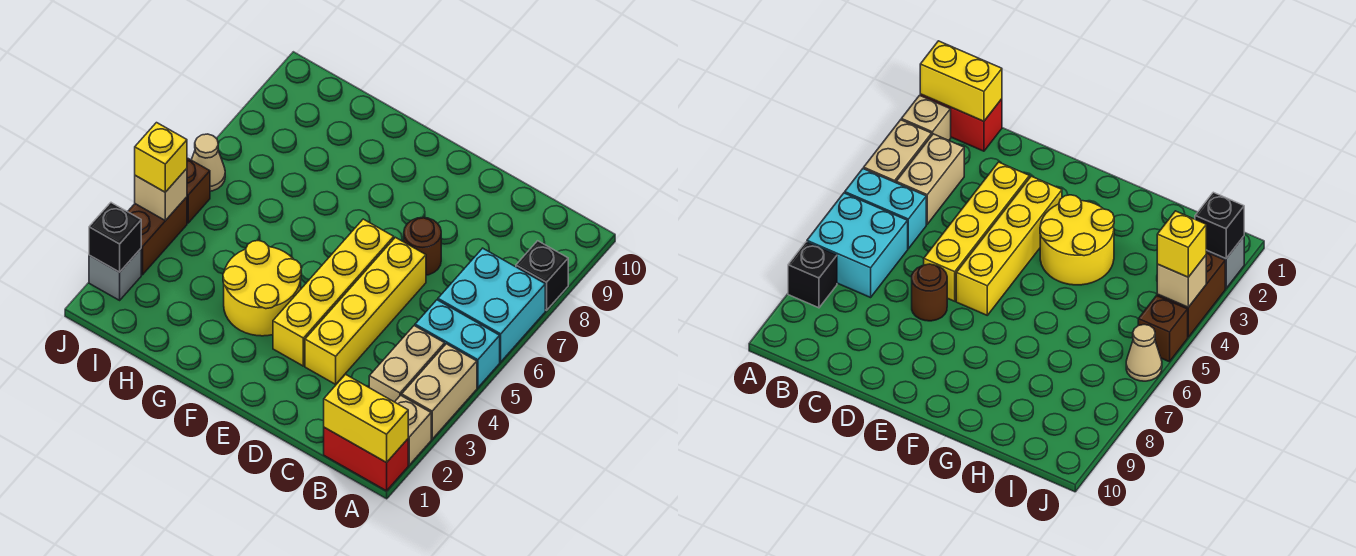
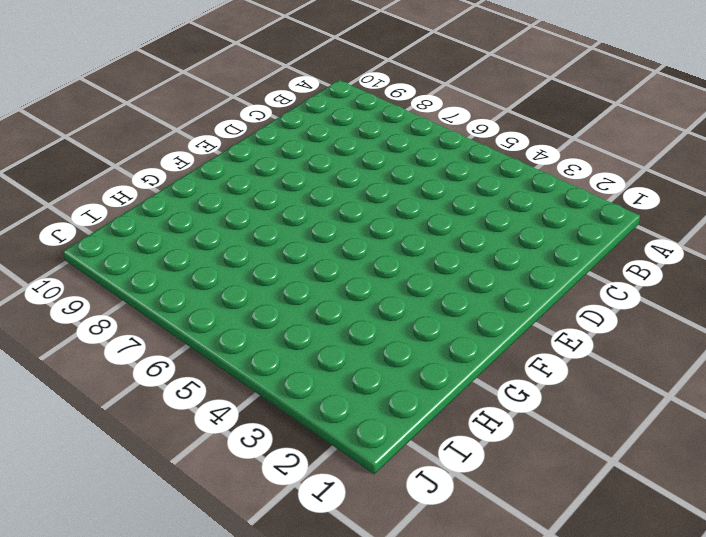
none -> red brick A1:B1 level 1
none -> tan brick A2 level 1
none -> tan brick A3:A4 level 1

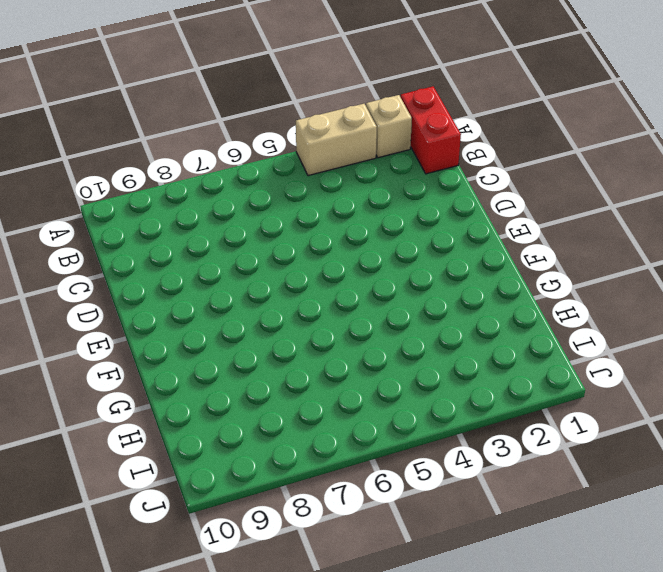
none -> cyan brick A5:B5 level 1
none -> cyan brick A6:B7 level 1
none -> black brick A8 level 1

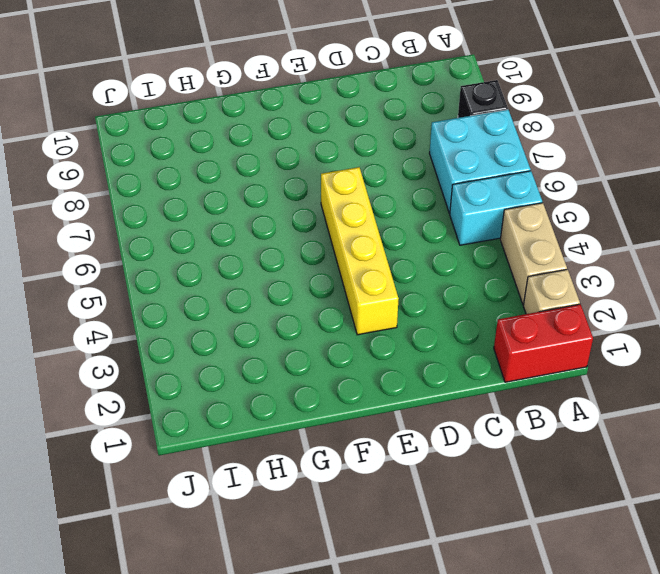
none -> tan brick B3:B4 level 1
none -> yellow brick D3:D6 level 1
none -> brown round brick D7 level 1

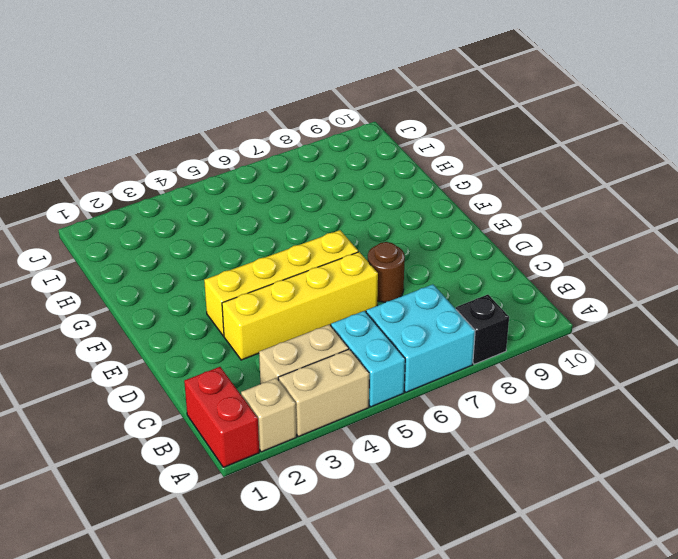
none -> yellow round brick F3:G4 level 1
none -> grey brick J2 level 1
none -> brown brick J3:J4 level 1

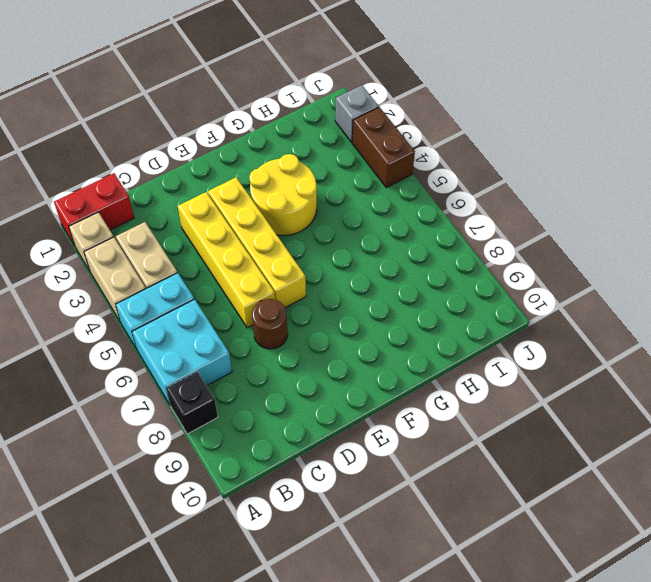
none -> brown brick J5 level 1
none -> tan cone J6 level 1
none -> yellow brick A1:B1 level 2

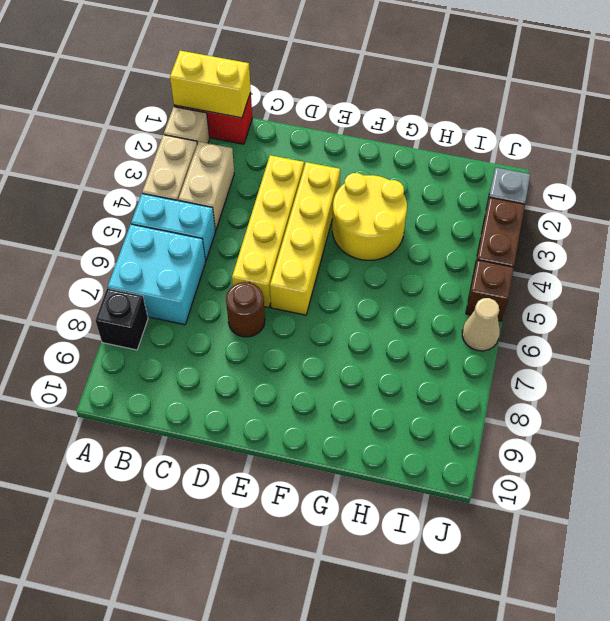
none -> black brick J2 level 2
none -> tan brick J4 level 2
none -> yellow brick J4 level 3

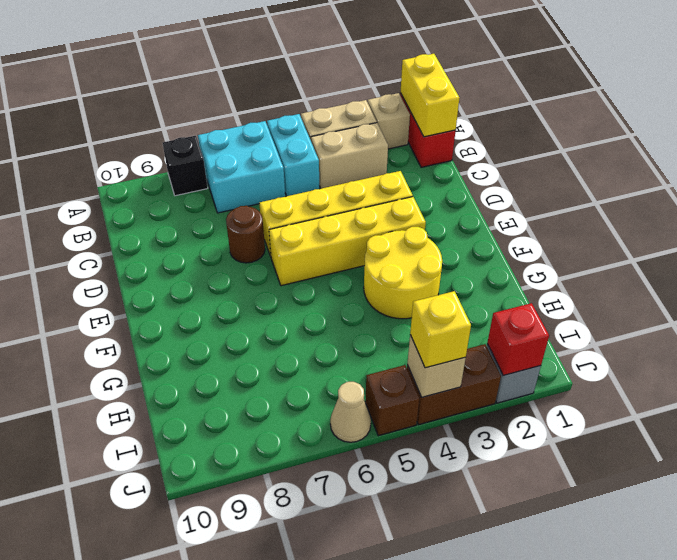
red brick J2 level 2 -> black brick J2 level 2

